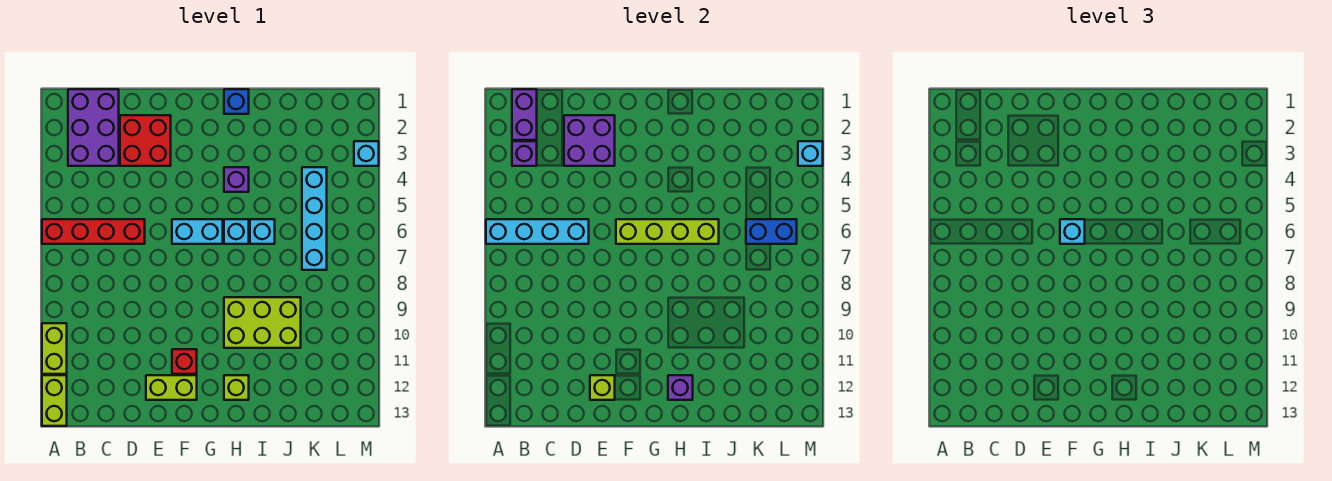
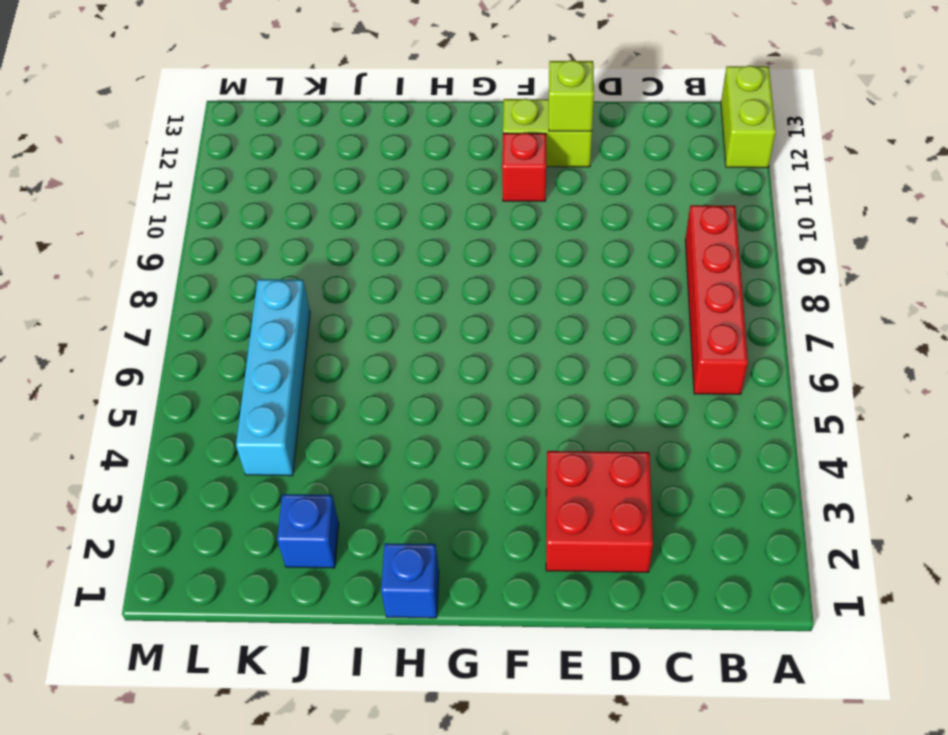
red brick B6:B9 level 1 -> red brick A6:D6 level 1
blue brick J2 level 1 -> none
none -> lime brick A10:A11 level 1
none -> purple brick B1:C3 level 1
none -> cyan brick F6:G6 level 1

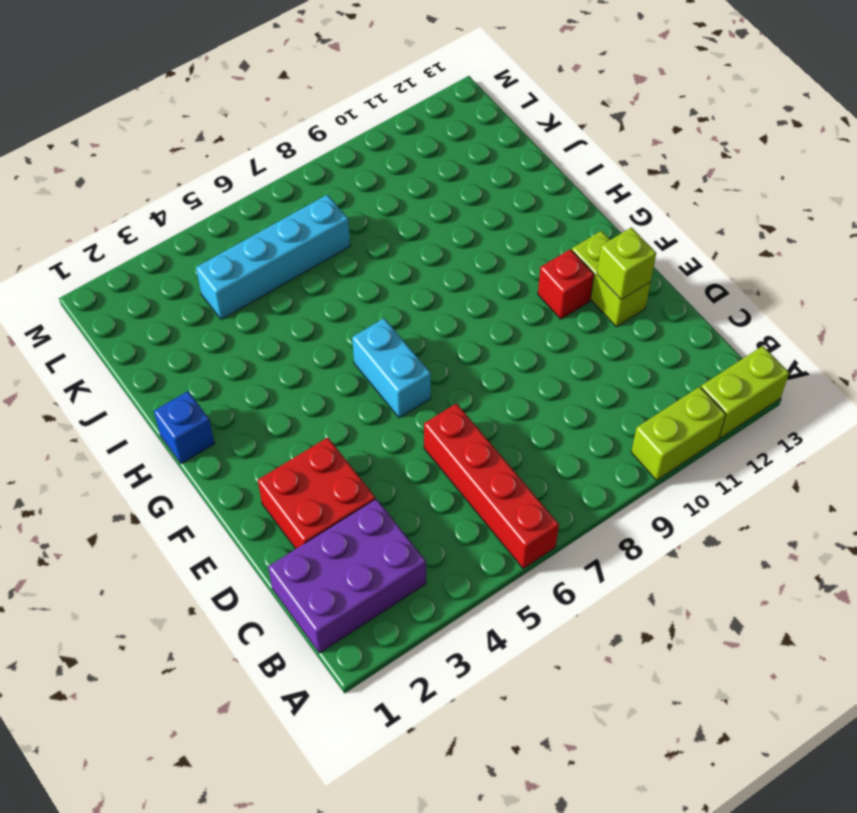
none -> purple brick H4 level 1
none -> cyan brick H6 level 1
none -> lime brick H9:J10 level 1

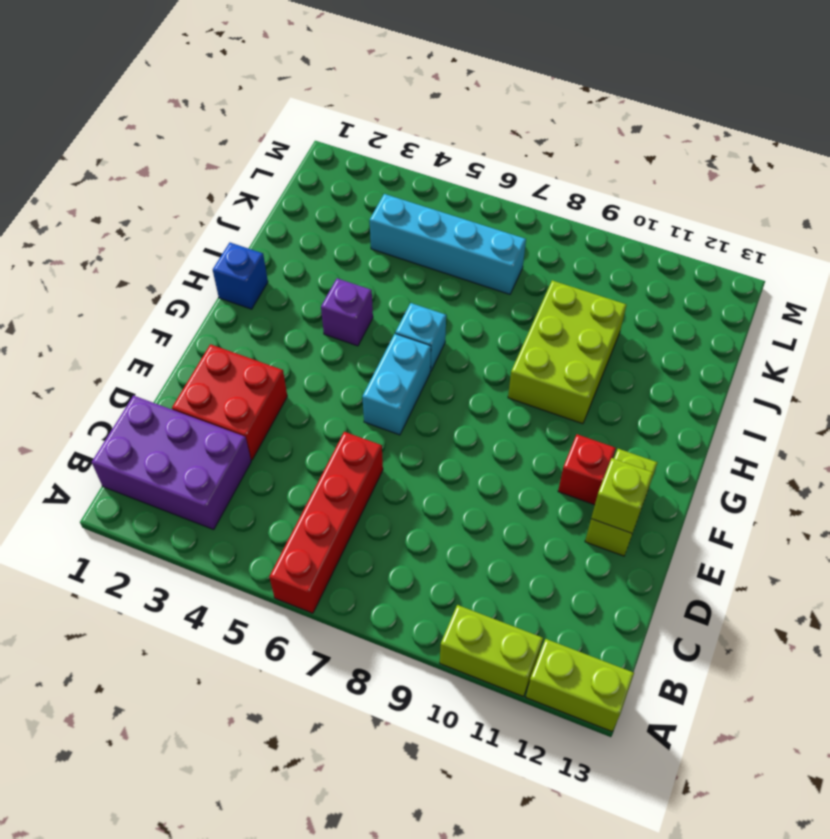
none -> lime brick H12 level 1
none -> cyan brick I6 level 1
none -> cyan brick M3 level 1

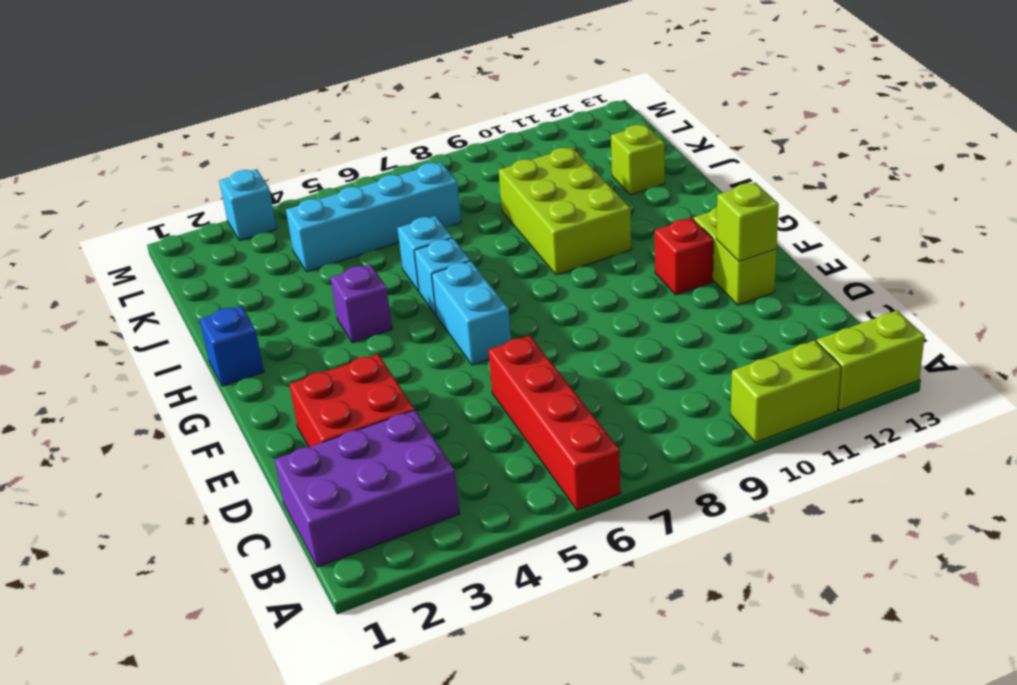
lime brick J12 level 1 -> lime brick H12 level 1
none -> cyan brick A6:D6 level 2
none -> purple brick B1:B2 level 2
none -> purple brick B3 level 2

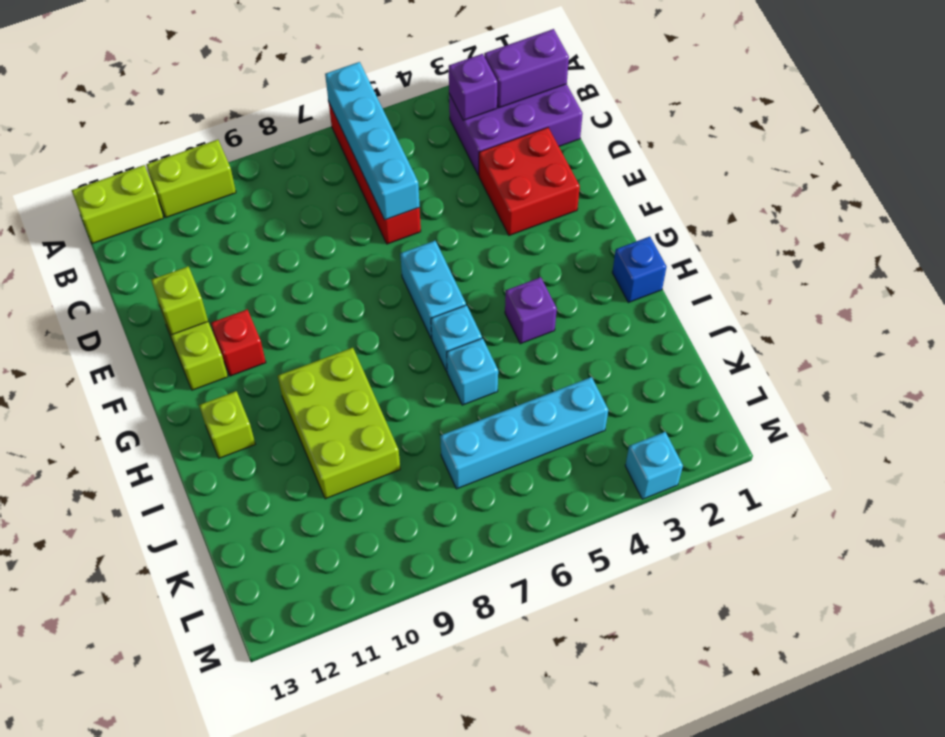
none -> purple brick D2:E3 level 2
none -> lime brick F6:I6 level 2
none -> purple brick H12 level 2

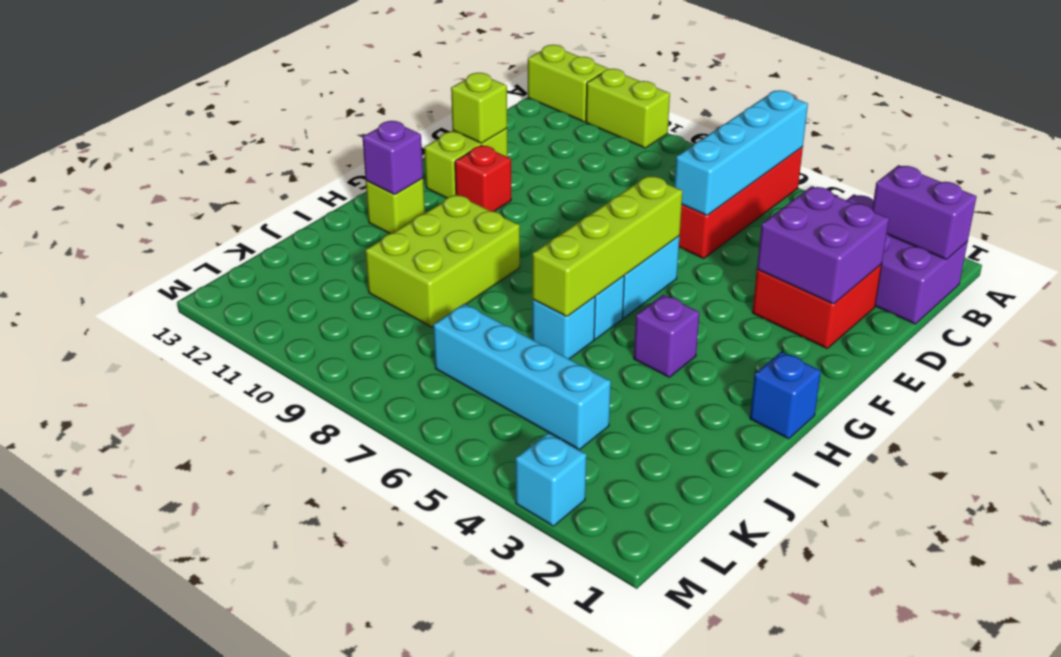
none -> purple brick B3 level 2
none -> blue brick K6:L6 level 2
none -> cyan brick M3 level 2

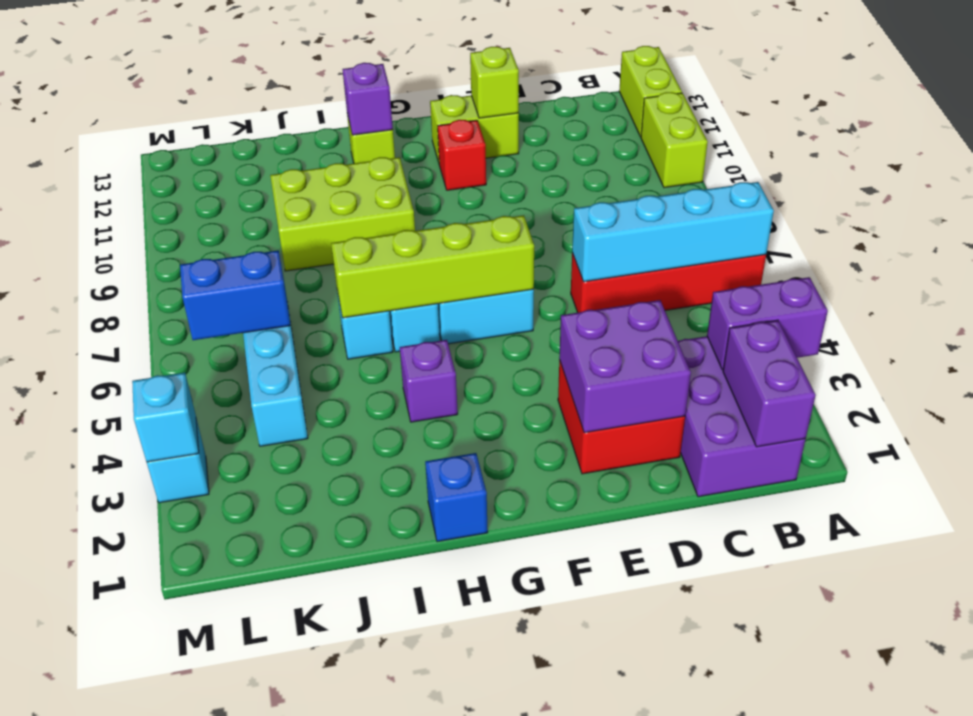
purple brick A3:B3 level 2 -> purple brick B3 level 2
none -> cyan brick F6 level 3

